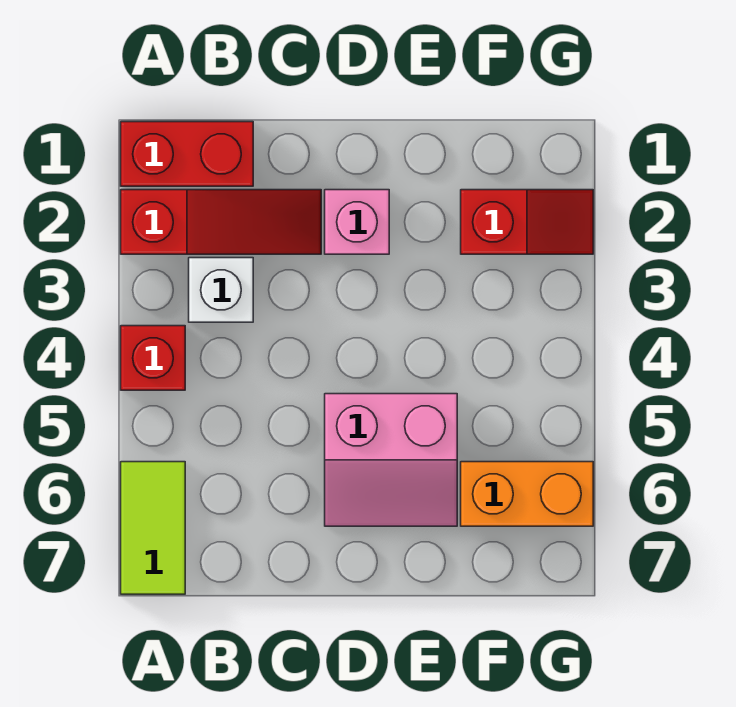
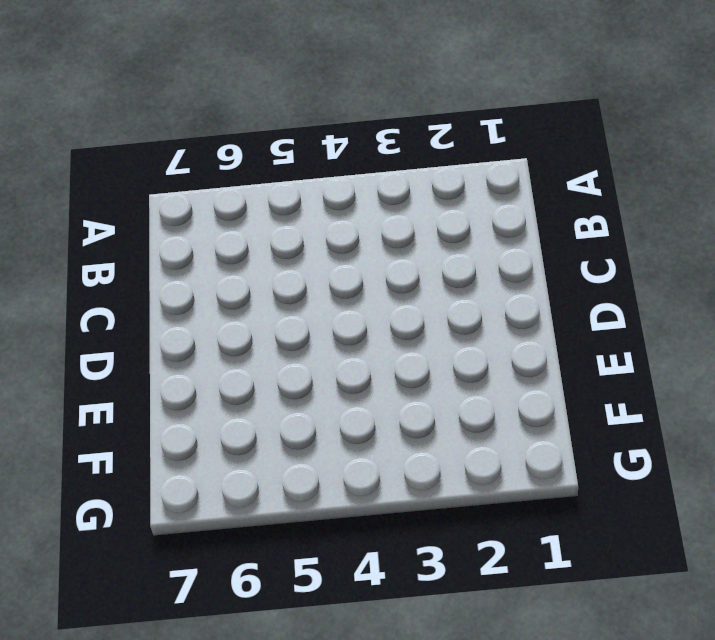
none -> red brick A1:B1 level 1
none -> red slope A2:C2 level 1 top A

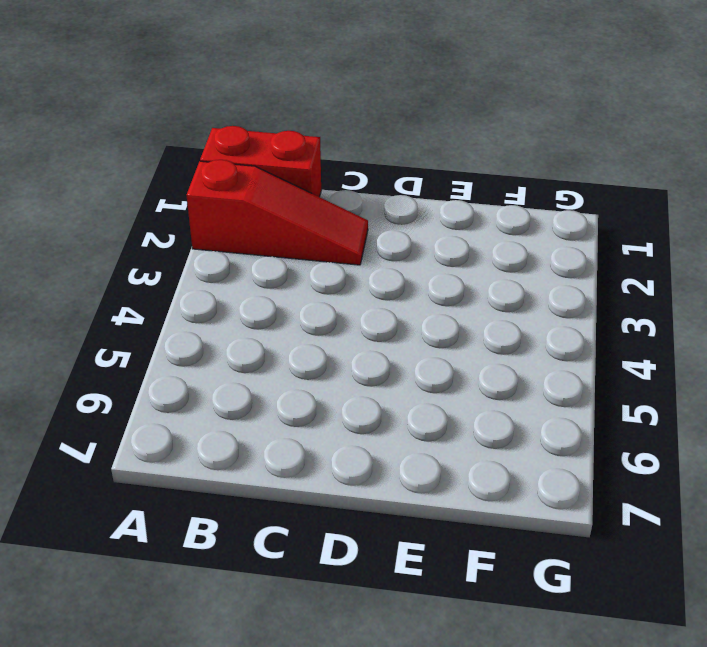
none -> red brick A4 level 1
none -> lime tile A6:A7 level 1

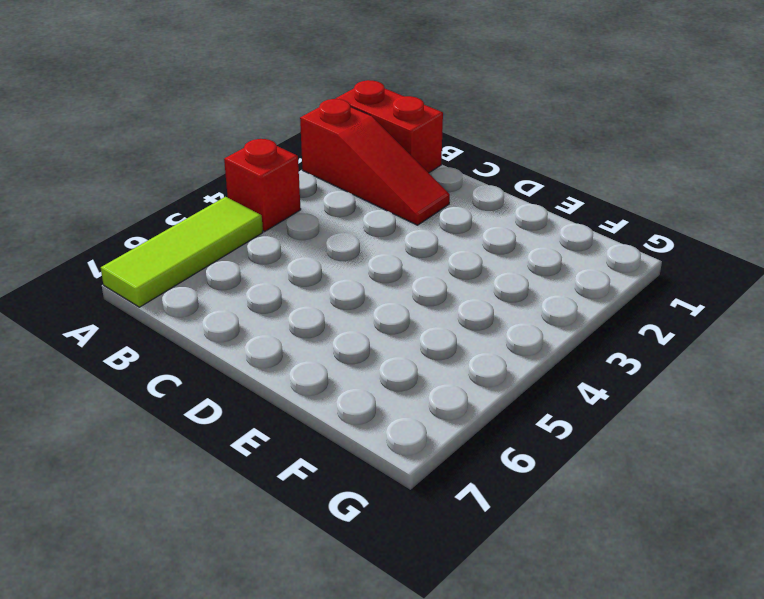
lime tile A5:A7 level 1 -> lime tile A6:A7 level 1
none -> white brick B3 level 1
none -> pink brick D2 level 1

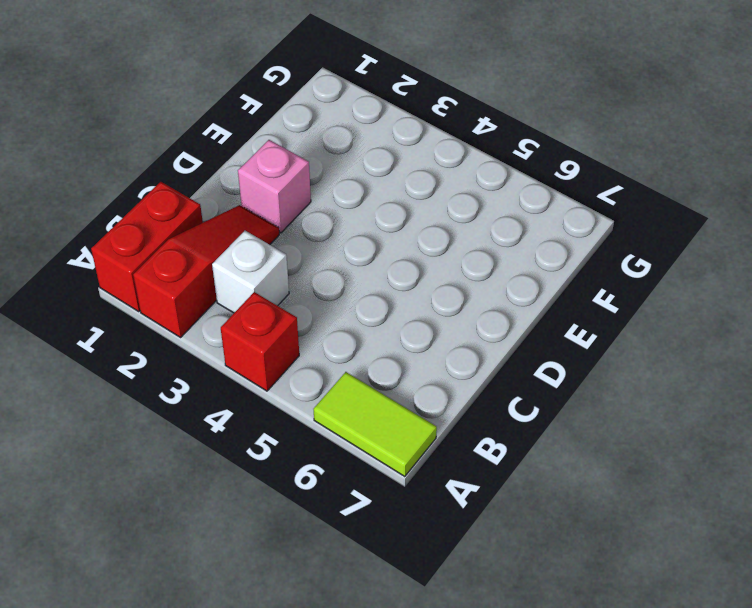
none -> pink slope D5:E6 level 1 top 5
none -> red slope F2:G2 level 1 top F

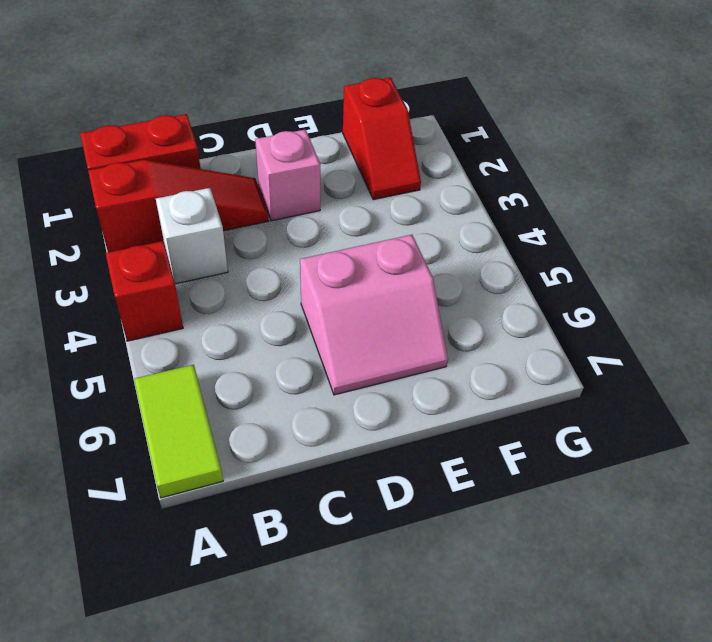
red slope F1:F2 level 1 top 1 -> red slope F2:G2 level 1 top F
none -> orange brick F6:G6 level 1

